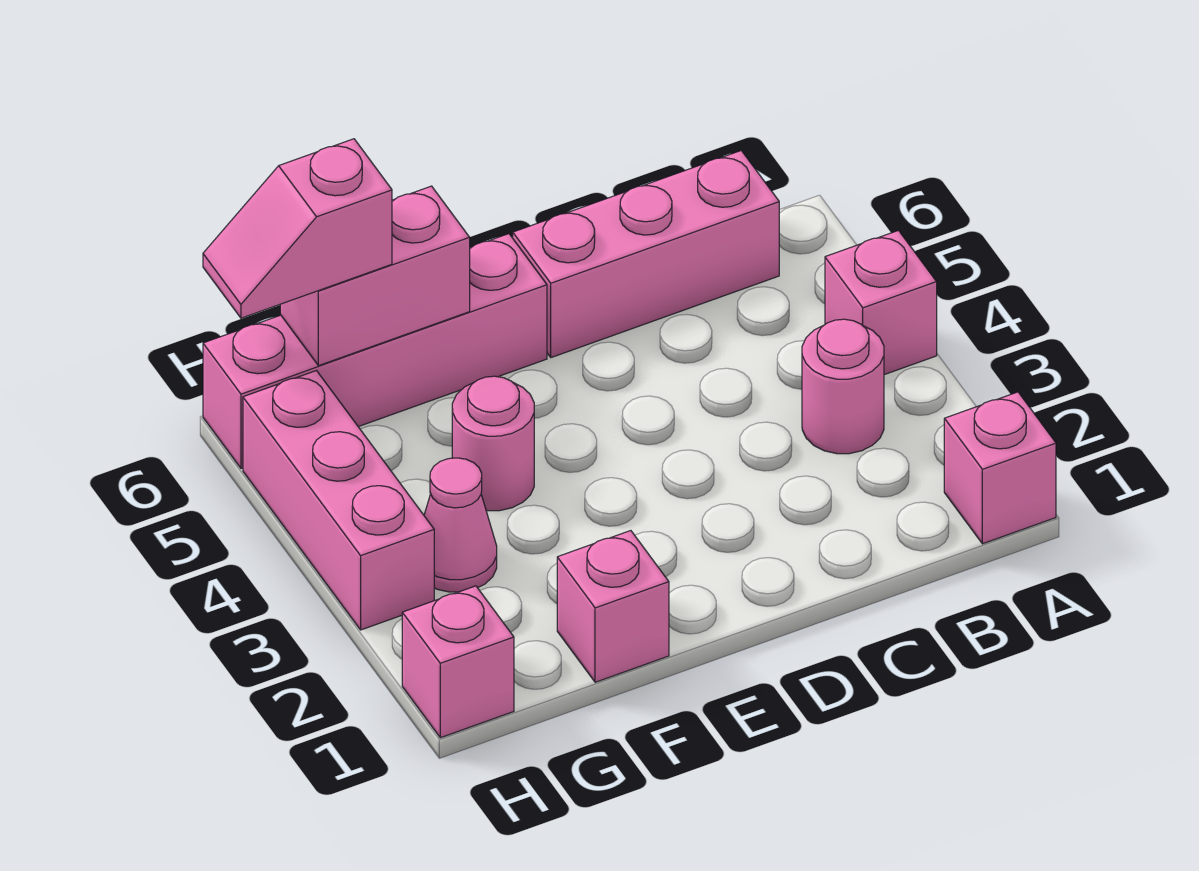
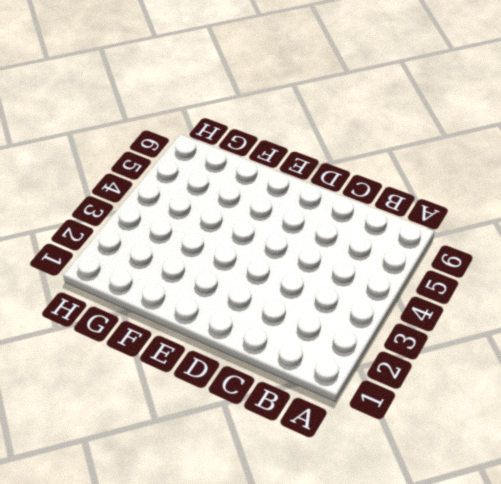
none -> pink brick A1 level 1
none -> pink brick A4 level 1
none -> pink round brick B3 level 1

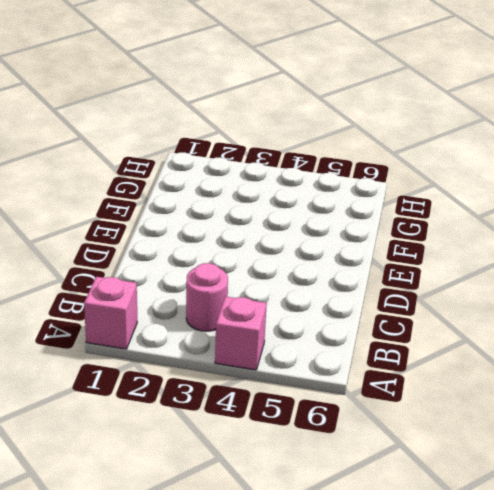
none -> pink brick B6:D6 level 1
none -> pink brick E6:H6 level 1
none -> pink brick F1 level 1

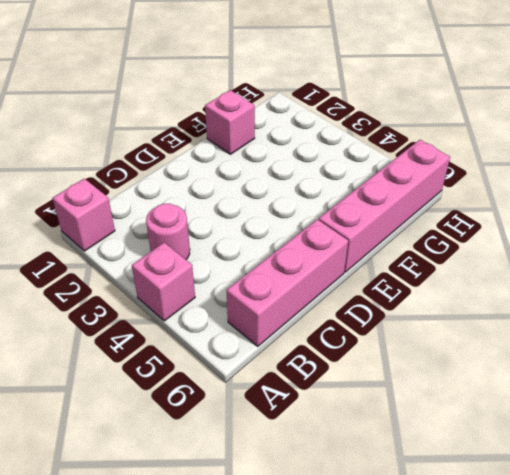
none -> pink round brick F4 level 1
none -> pink cone G3 level 1
none -> pink brick H1 level 1

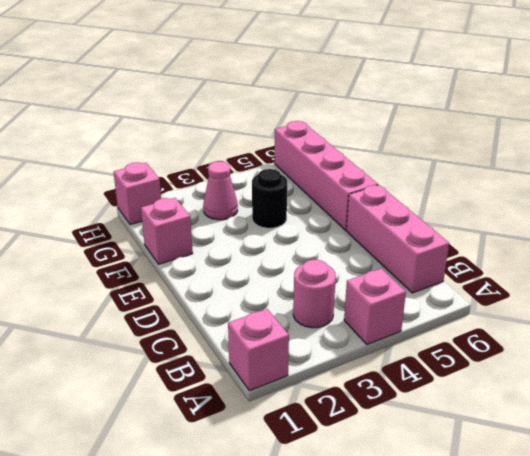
black round brick F4 level 1 -> pink round brick F4 level 1
none -> pink brick H3:H5 level 1
none -> pink brick F6:G6 level 2
none -> pink slope G6:H6 level 3 top G

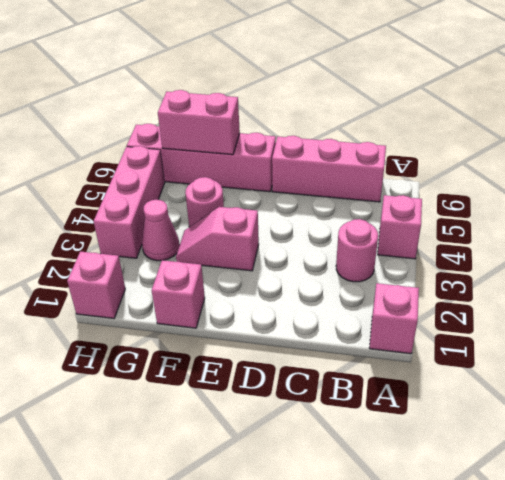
pink slope E3:F3 level 1 top E -> pink slope G6:H6 level 3 top G

